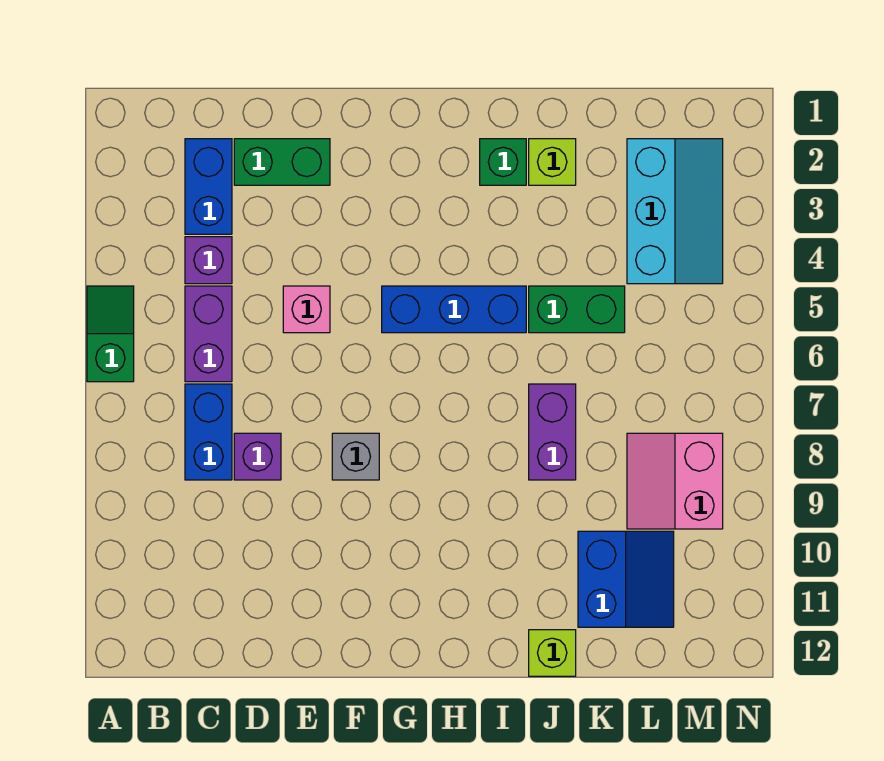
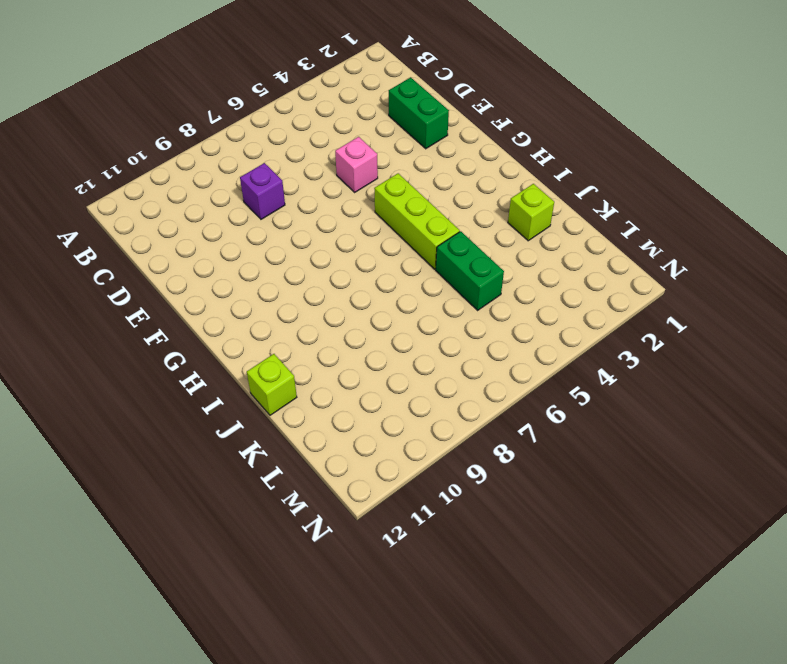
lime brick G5:I5 level 1 -> blue brick G5:I5 level 1
none -> green slope A5:A6 level 1 top 6
none -> blue brick C2:C3 level 1
none -> purple brick C4 level 1

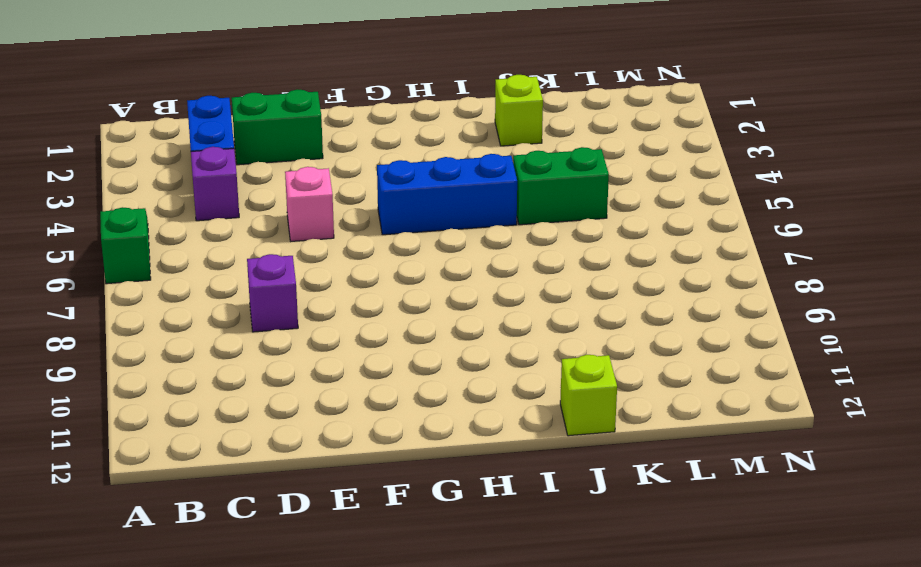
none -> purple brick C5:C6 level 1
none -> blue brick C7:C8 level 1
none -> grey brick F8 level 1

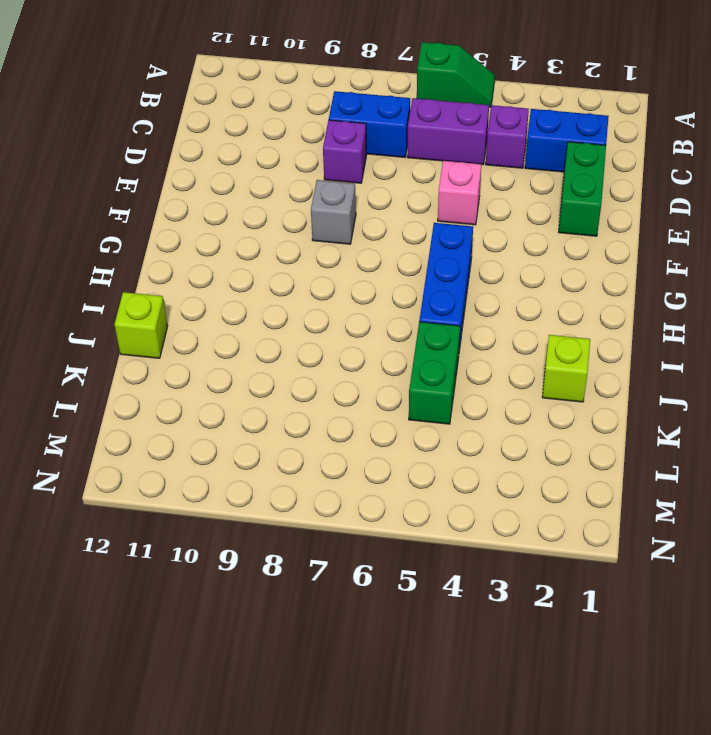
none -> green brick I2 level 1
none -> purple brick J7:J8 level 1
none -> blue slope K10:L11 level 1 top K

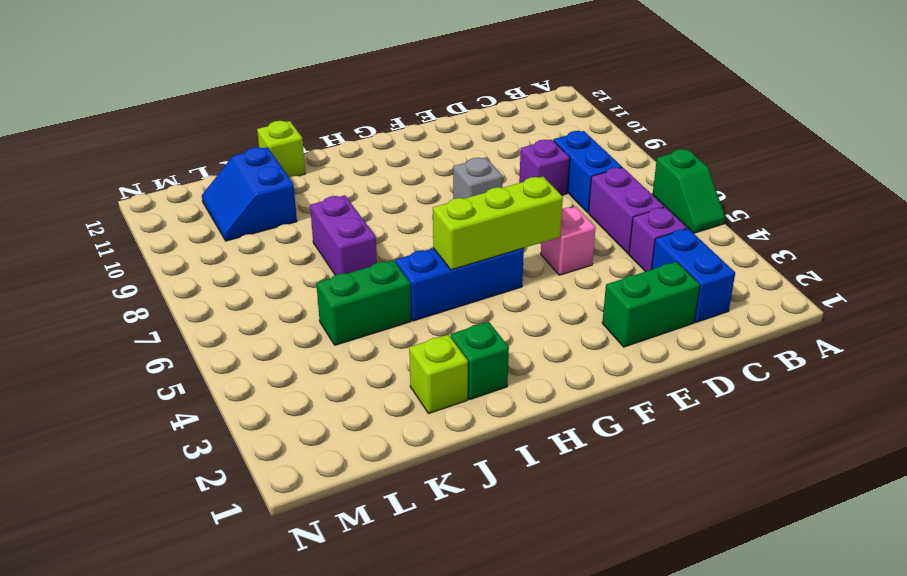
lime brick F5:H5 level 2 -> none
none -> cyan slope L2:M4 level 1 top L
none -> pink slope L8:M9 level 1 top M

